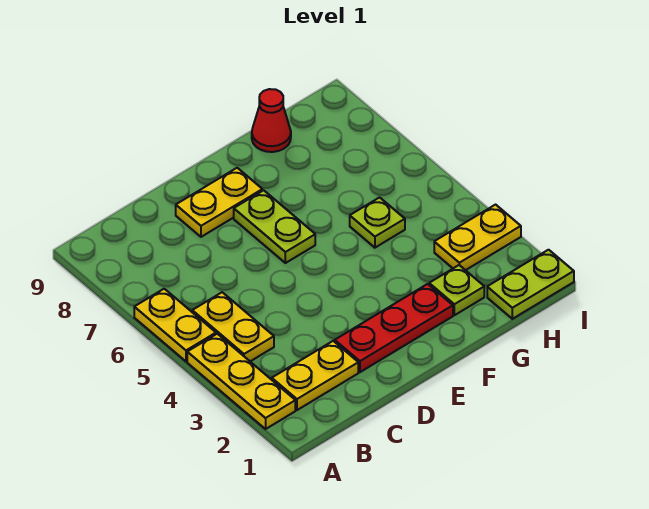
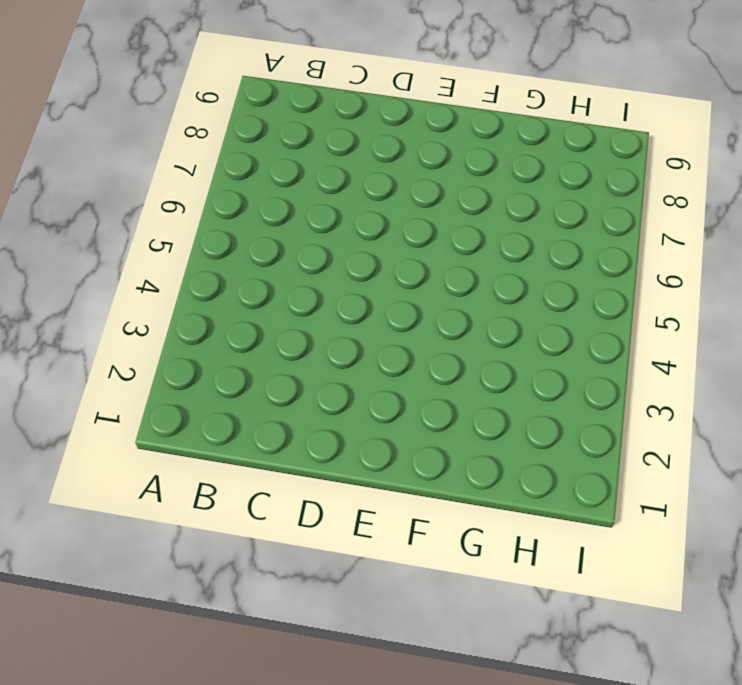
none -> yellow plate A2:A4 level 1
none -> yellow plate A5:A6 level 1
none -> yellow plate B2:C2 level 1

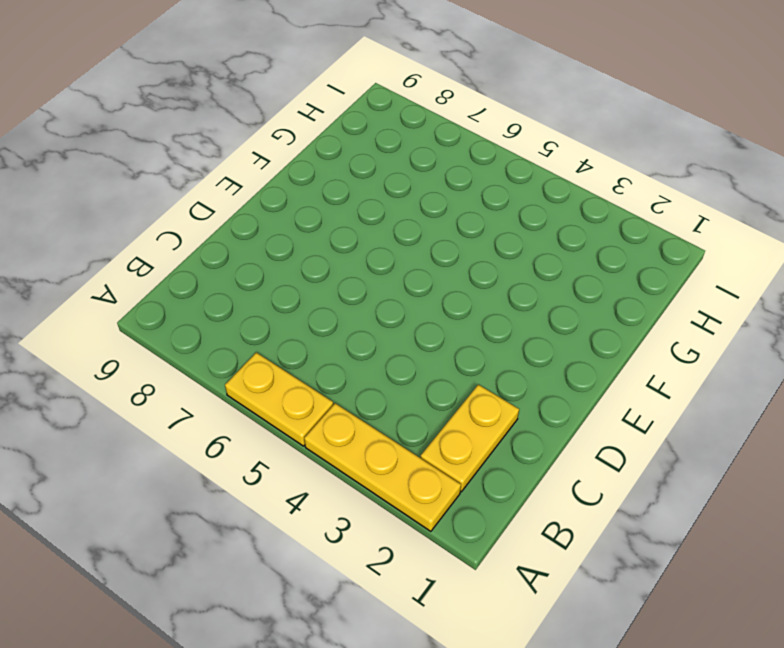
none -> yellow plate B4:B5 level 1
none -> red plate D2:F2 level 1
none -> yellow plate D8:E8 level 1

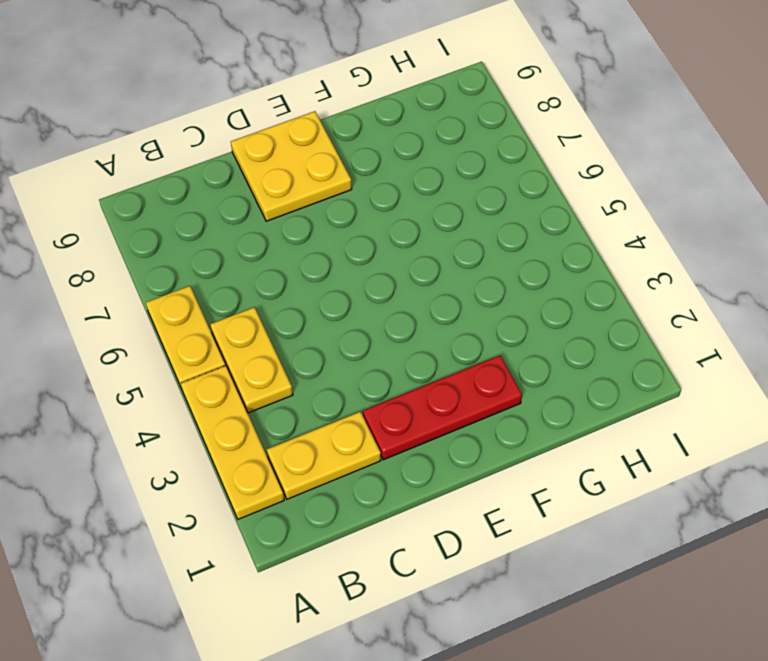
yellow plate D8:E9 level 1 -> yellow plate D8:E8 level 1
none -> lime plate E6:E7 level 1
none -> lime plate G2 level 1
none -> lime plate G5 level 1

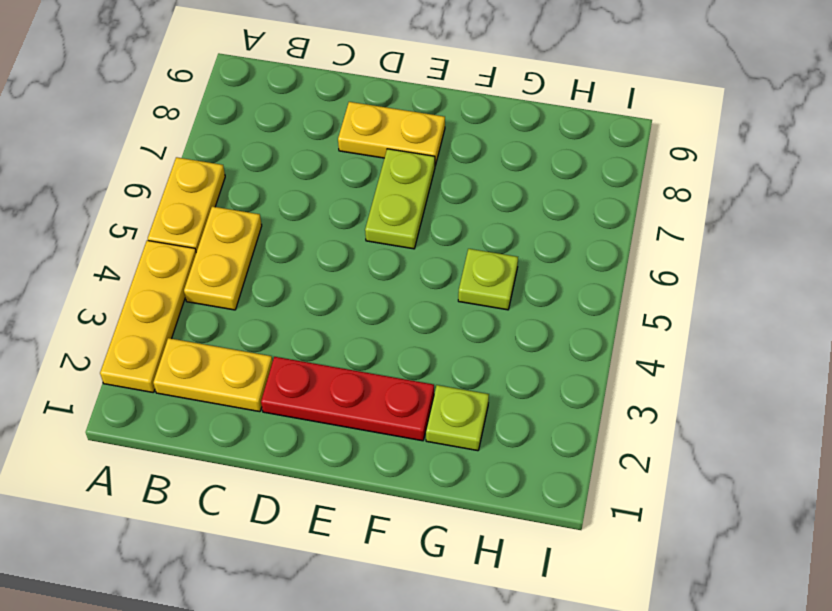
none -> red cone G9 level 1
none -> lime plate H1:I1 level 1
none -> yellow plate H3:I3 level 1

